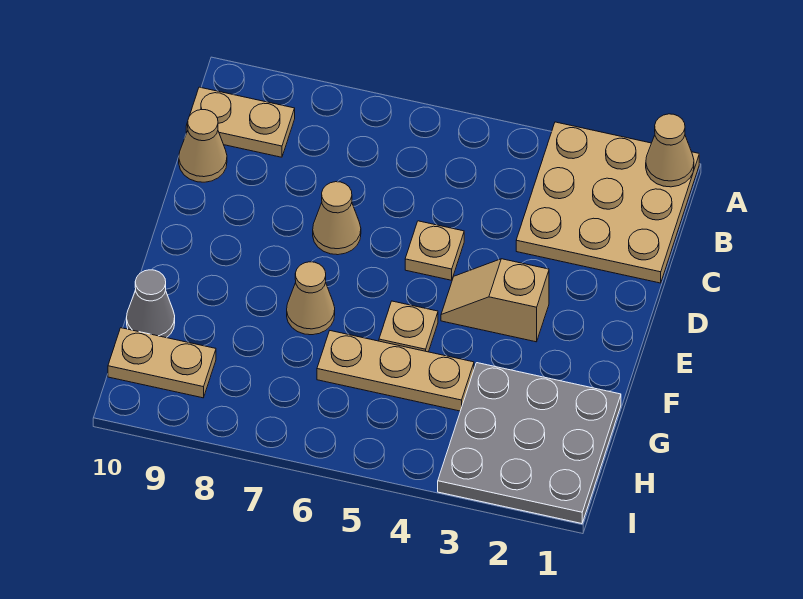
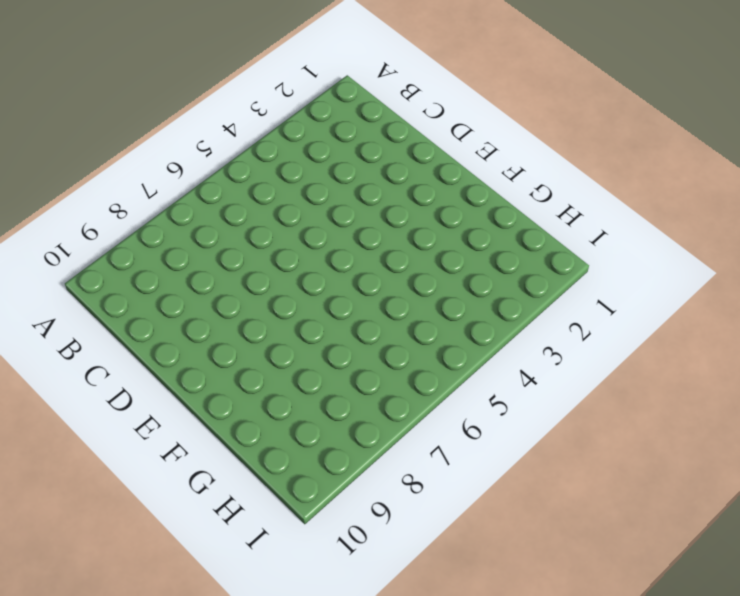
none -> tan plate A1:C3 level 1
none -> tan plate B9:B10 level 1
none -> tan cone C10 level 1

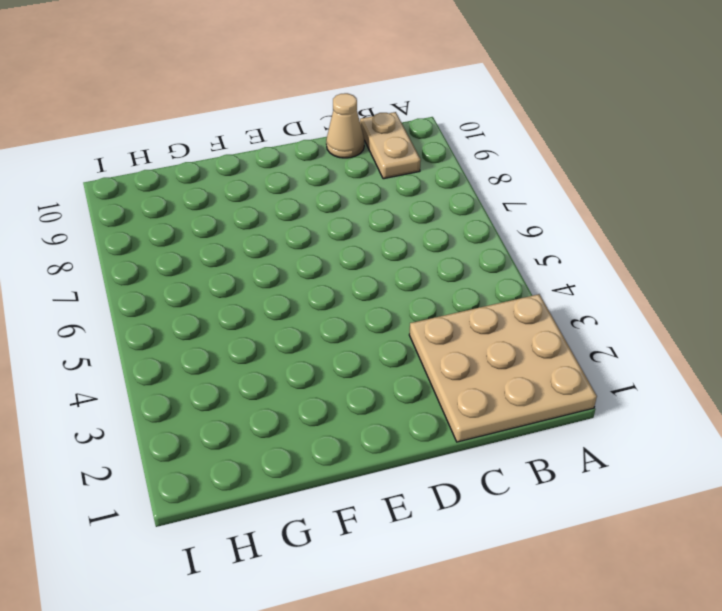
none -> tan plate D5 level 1
none -> tan cone D7 level 1
none -> tan slope E3:E4 level 1 top 3

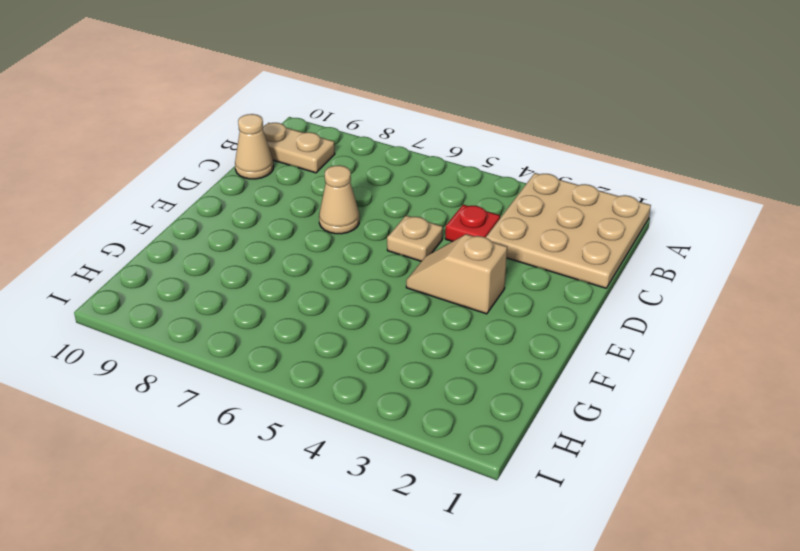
red plate C4 level 1 -> none
none -> tan plate F5 level 1
none -> tan cone F7 level 1
none -> grey plate G1:I3 level 1

